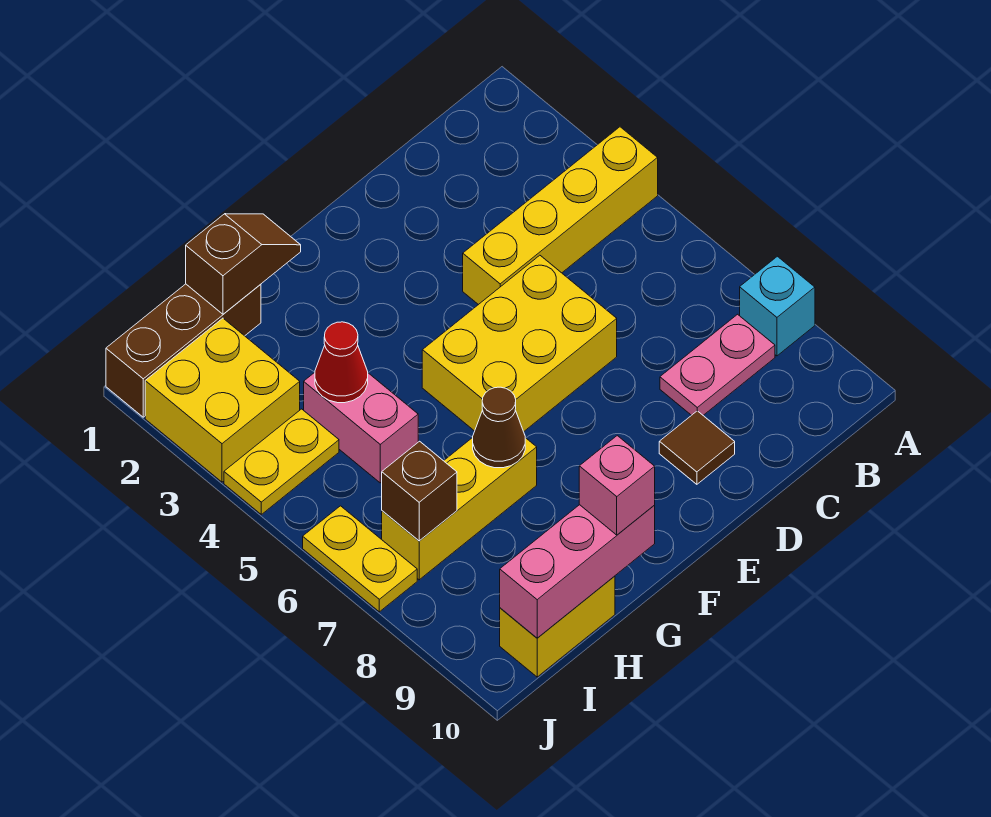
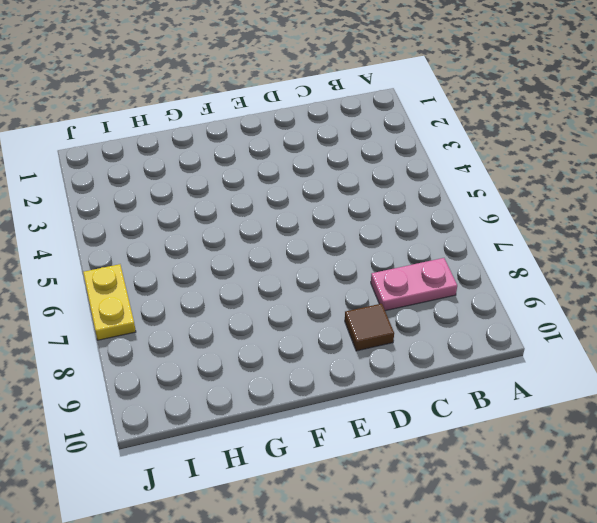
none -> yellow brick A4:D4 level 1
none -> cyan brick A8 level 1
none -> yellow brick D5:F6 level 1

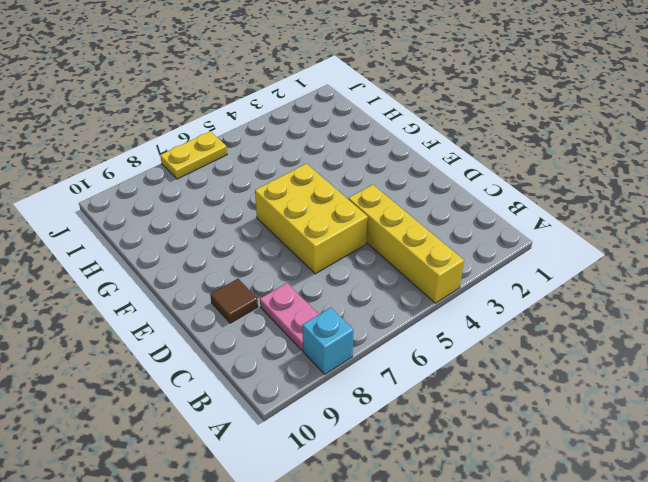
none -> yellow brick G7:I7 level 1
none -> brown brick H1:J1 level 1
none -> pink brick H4:H5 level 1

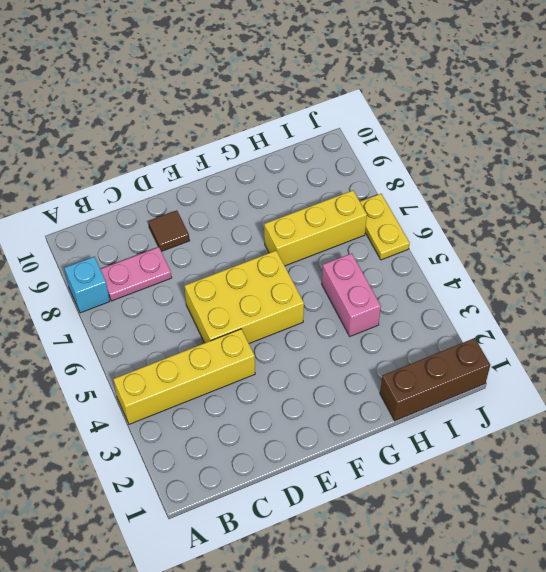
none -> yellow brick H10:I10 level 1
none -> yellow brick I2:J3 level 1
none -> yellow plate I4:J4 level 1

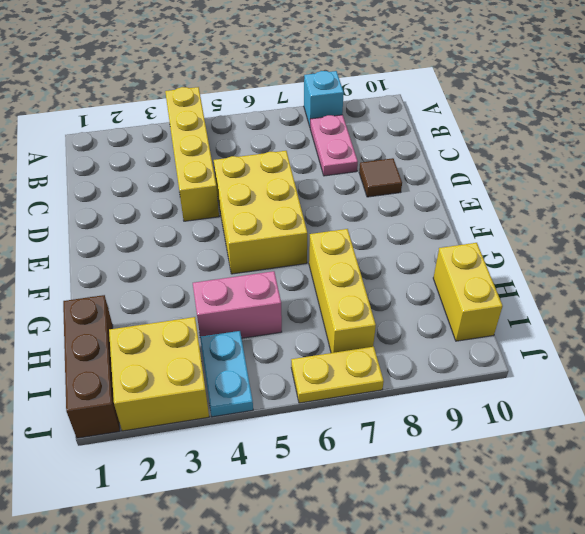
cyan plate I4:J4 level 1 -> yellow plate I4:J4 level 1
none -> brown slope G1:H1 level 2 top H
none -> brown cone G7 level 2
none -> pink brick G10:I10 level 2

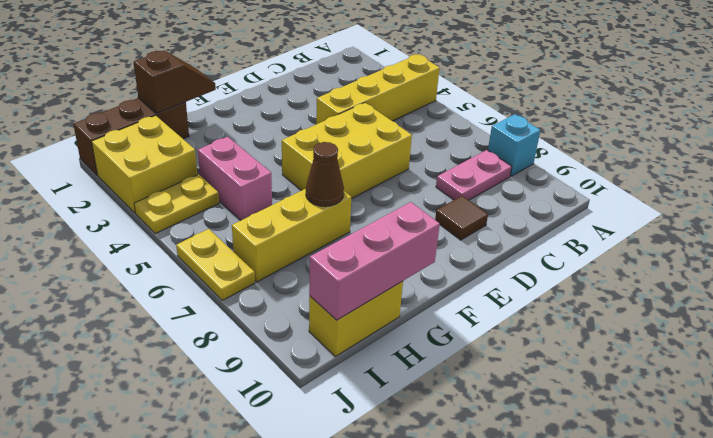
none -> red cone H4 level 2
none -> brown brick I7 level 2
none -> pink brick G10 level 3

